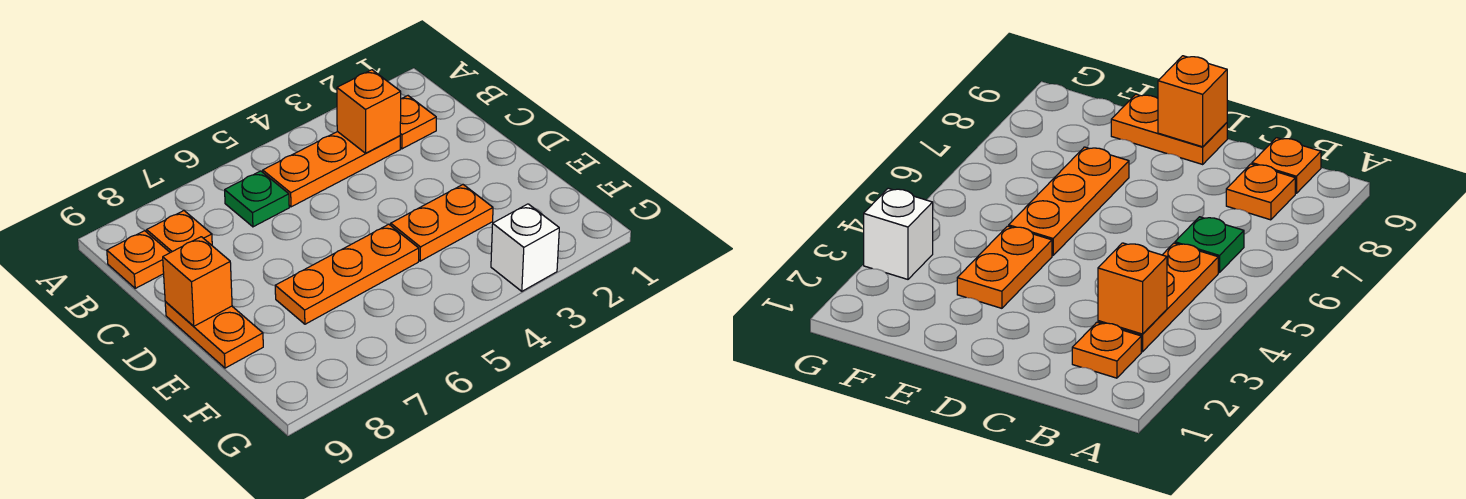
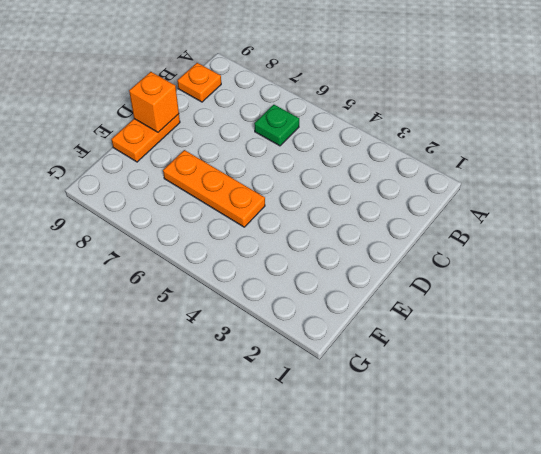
none -> orange plate B2 level 1
none -> orange plate B3:B5 level 1

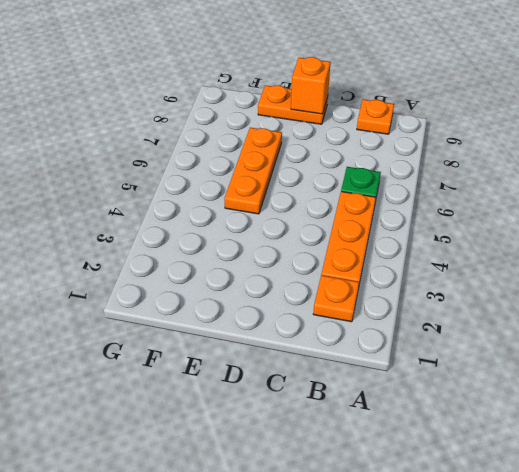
none -> orange plate B8 level 1
none -> orange plate E3:E4 level 1

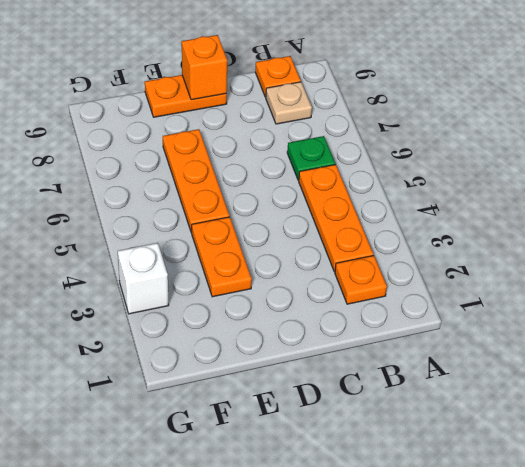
tan plate B8 level 1 -> orange plate B8 level 1
none -> orange brick B3 level 2

